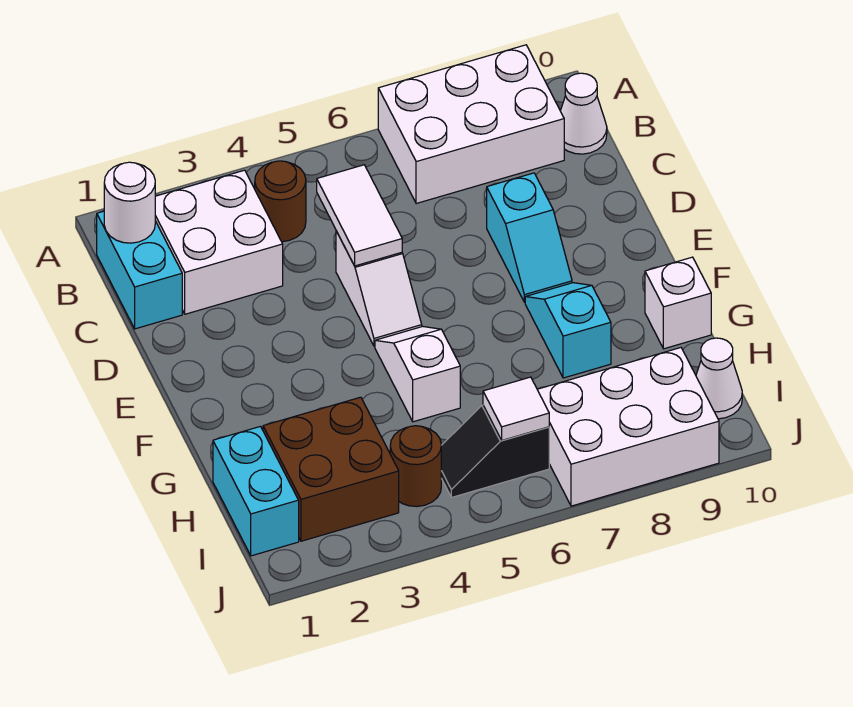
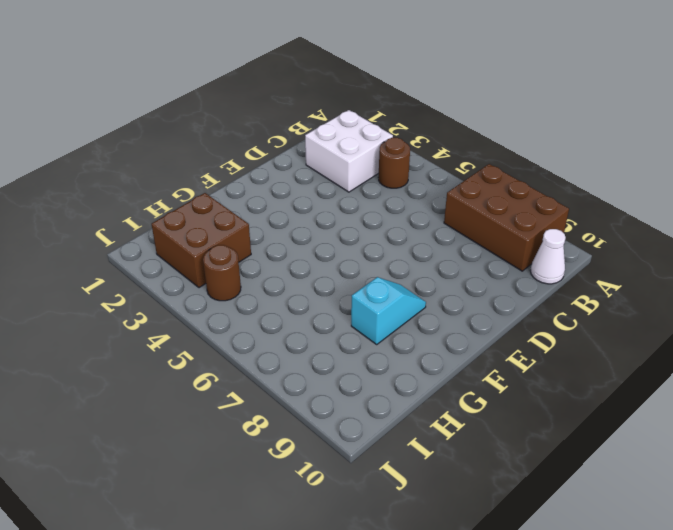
brown brick A7:B9 level 1 -> white brick A7:B9 level 1
none -> cyan brick B1:C1 level 1
none -> white slope D5:E5 level 1 top D
none -> cyan slope D8:E8 level 1 top D

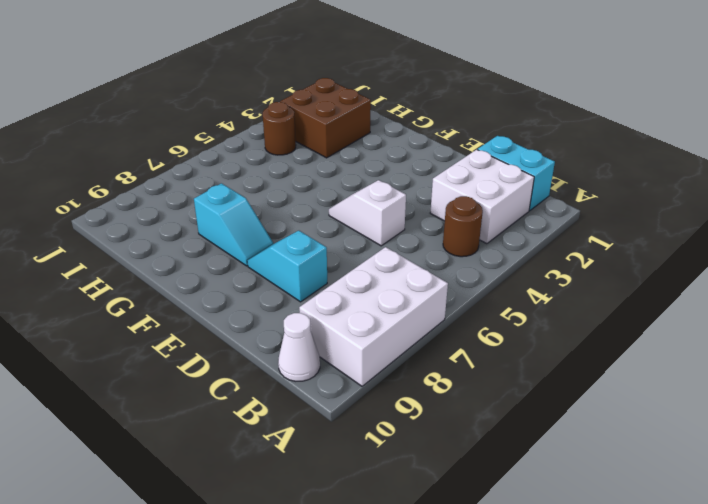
none -> white slope F5:G5 level 1 top G
none -> white brick G10 level 1
none -> cyan brick H1:I1 level 1

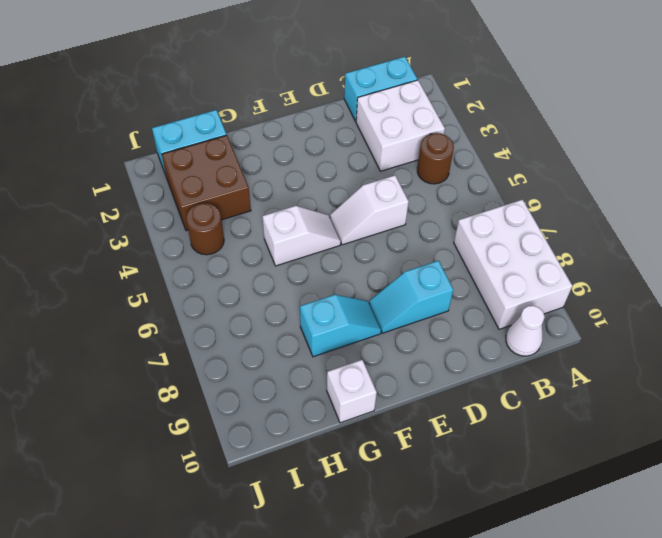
none -> black slope I5:I6 level 1 top 6
none -> white brick I7:J9 level 1
none -> white cone I10 level 1

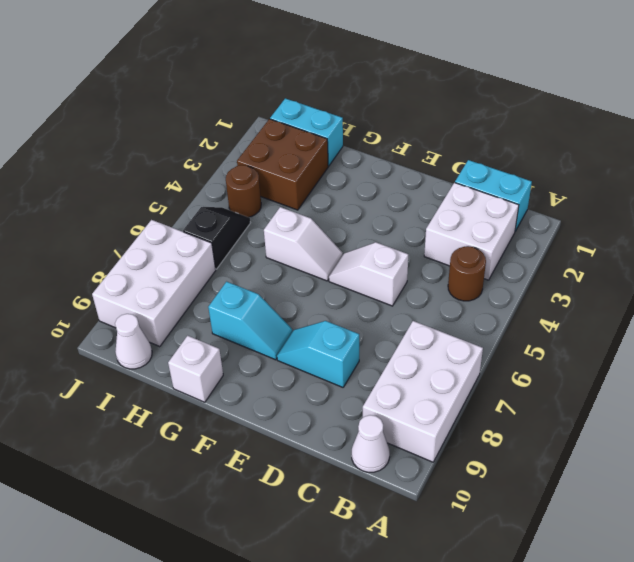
none -> white round brick B1 level 2
none -> white tile C5:D5 level 2
none -> white tile I6 level 2

